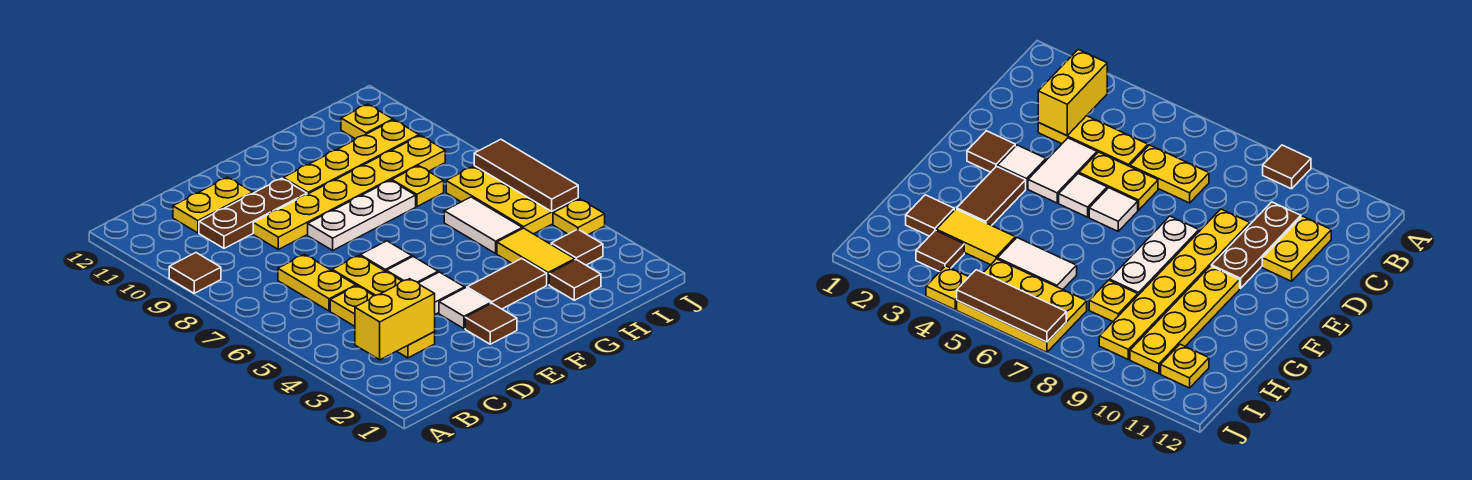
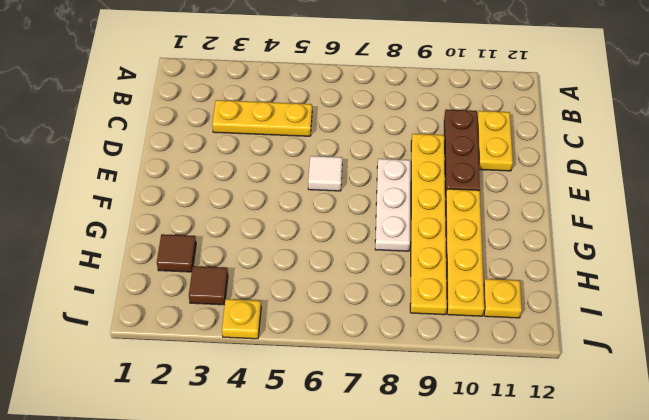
none -> brown tile A9 level 1
none -> yellow plate C6:C7 level 1
none -> white tile D4:E4 level 1

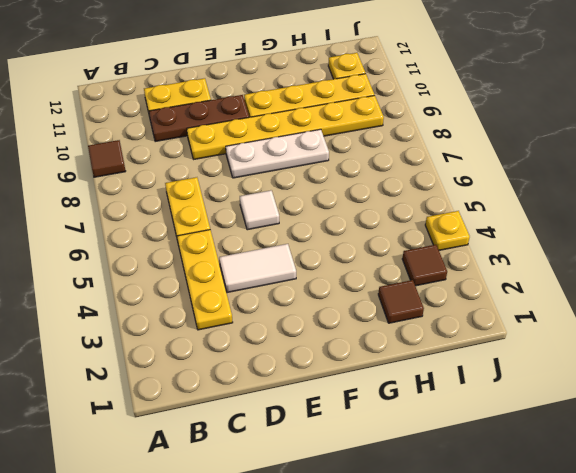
none -> yellow plate D5:D6 level 1
none -> brown tile E2 level 1
none -> white tile E3 level 1

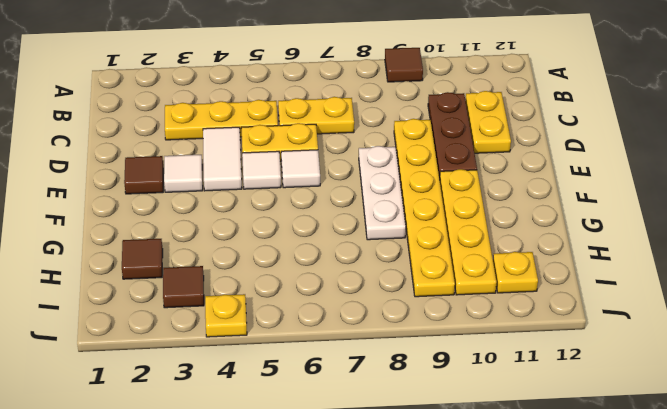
none -> brown tile F3:G3 level 1
none -> yellow tile H3:H4 level 1
none -> white tile H5:H6 level 1

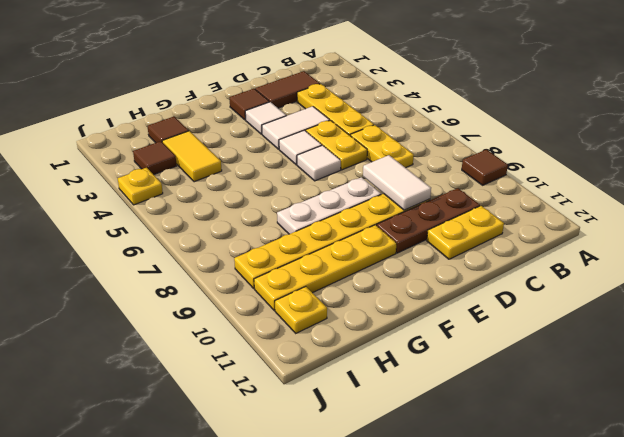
brown tile C2:D2 level 1 -> brown tile F3:G3 level 1
white tile D8:D9 level 2 -> white tile H5:H6 level 1
none -> yellow plate H8 level 1
none -> yellow plate I5:J7 level 1
none -> yellow brick B3:C3 level 2

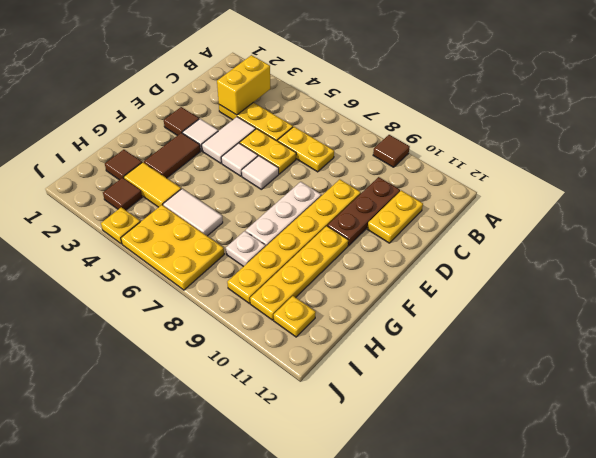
white plate H8 level 1 -> yellow plate H8 level 1
none -> brown tile J5:J7 level 2

